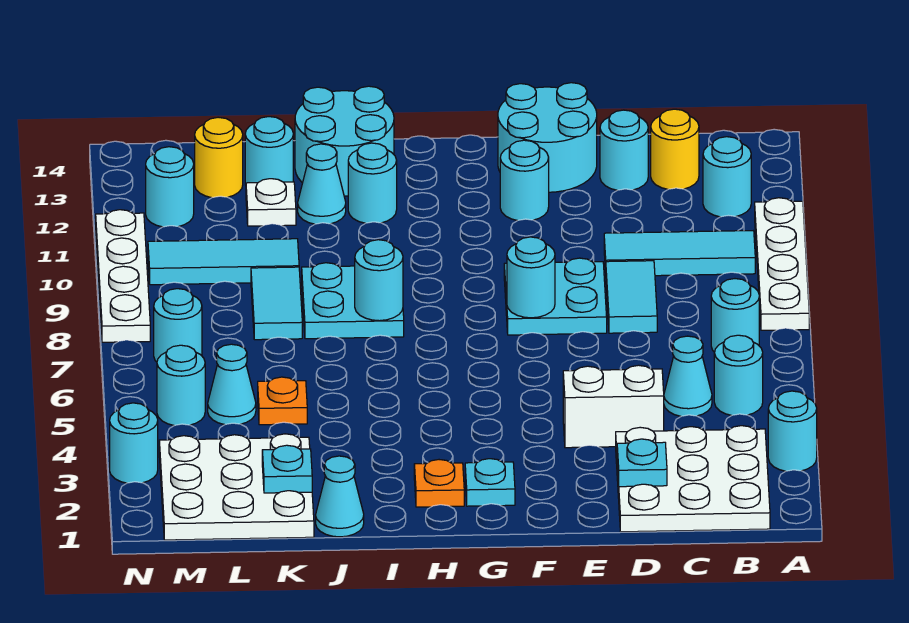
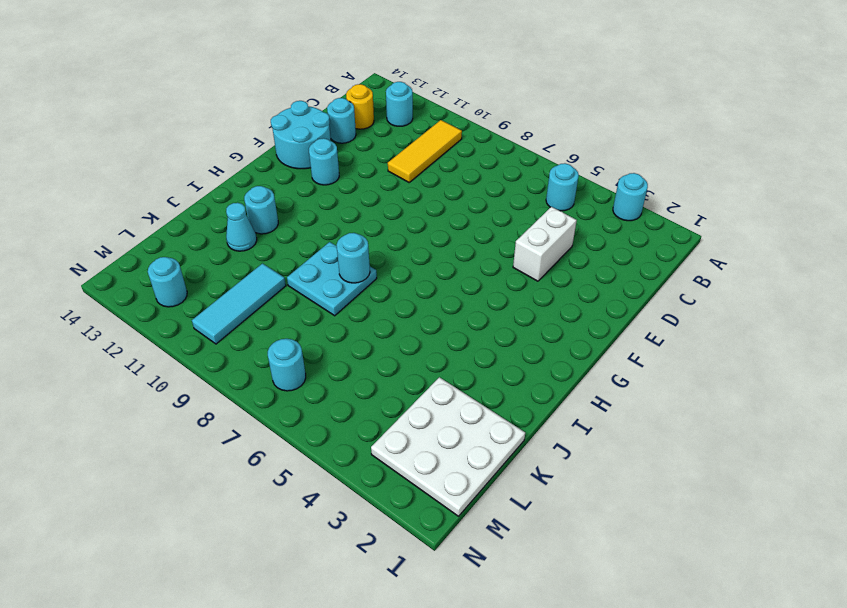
yellow tile B10:D10 level 1 -> cyan tile B10:D10 level 1
none -> white plate A8:A11 level 1
none -> white plate B1:D3 level 1
none -> cyan round brick B7 level 1
none -> cyan cone C5 level 1

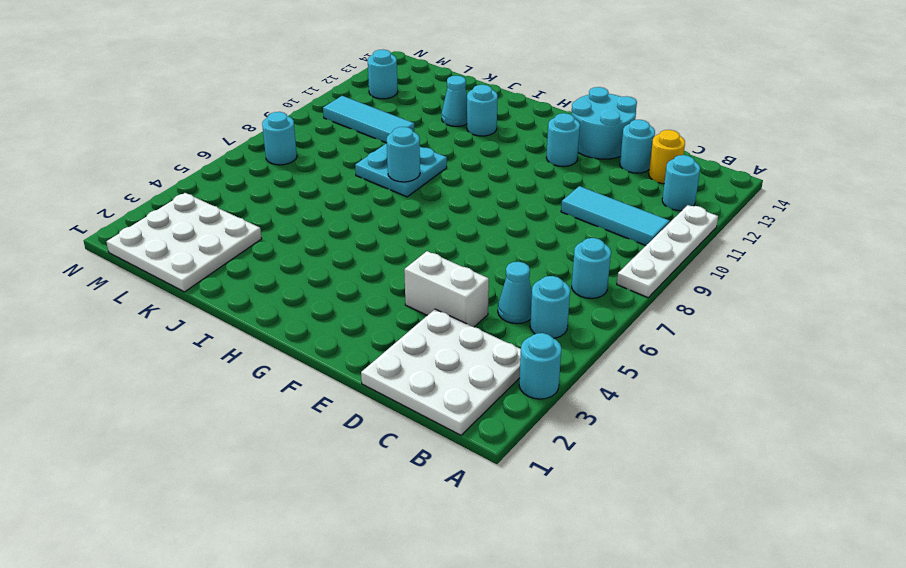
none -> cyan tile D8:D9 level 1
none -> cyan plate E8:F9 level 1
none -> cyan plate G2 level 1
none -> orange plate H2 level 1

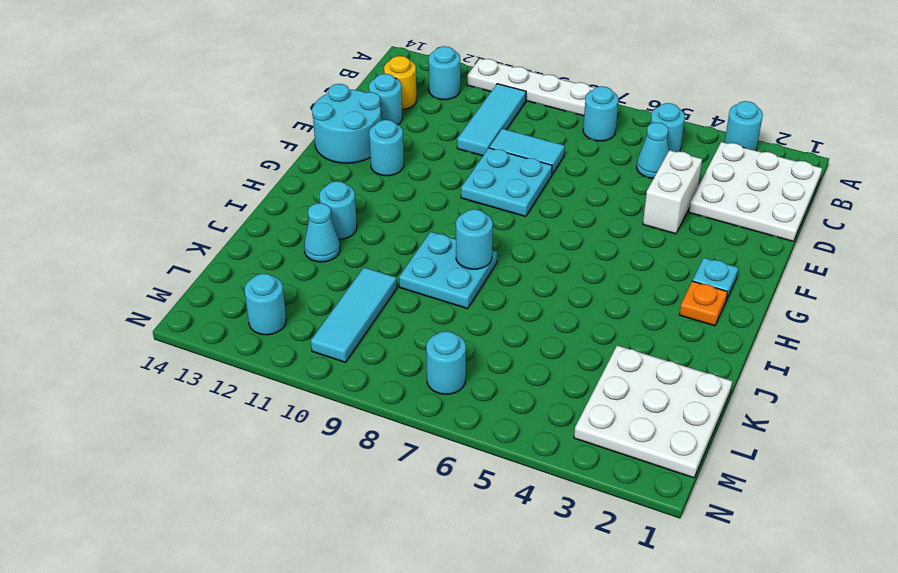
none -> cyan round brick I13:J14 level 1
none -> cyan cone J1 level 1
none -> orange plate K5 level 1
none -> cyan tile K8:K9 level 1

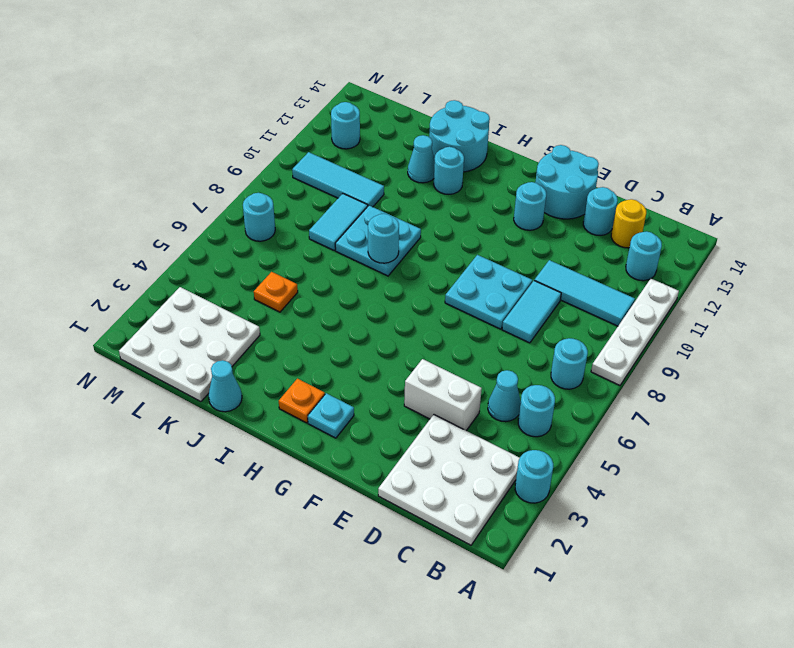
none -> white plate K12 level 1
none -> cyan round brick K13 level 1
none -> cyan cone L5 level 1
none -> yellow round brick L13 level 1

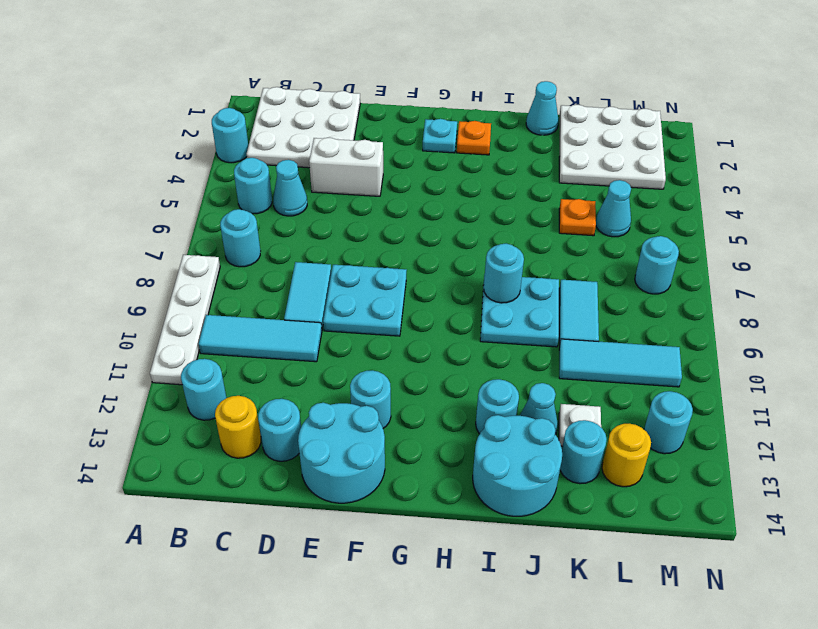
none -> cyan round brick M5 level 1
none -> cyan round brick N3 level 1
none -> white plate N8:N11 level 1
none -> cyan plate D2 level 2

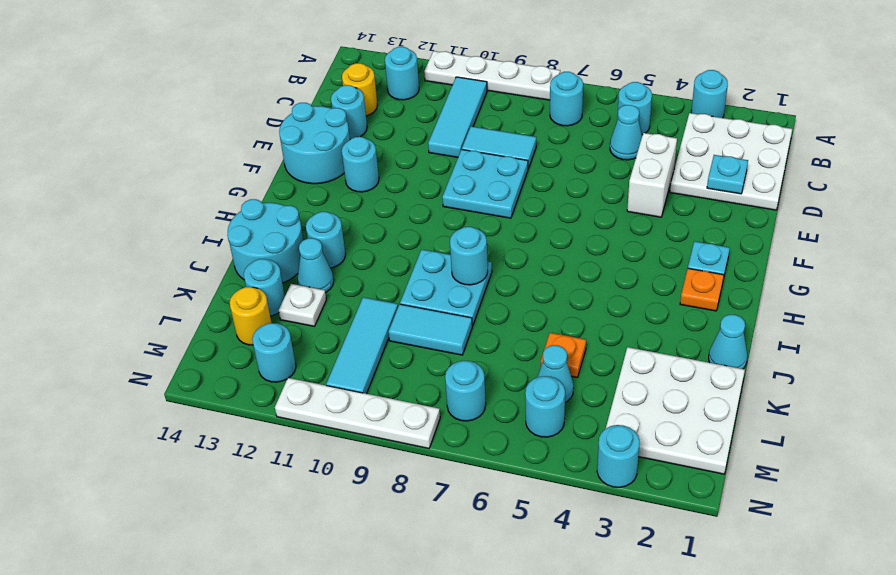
none -> cyan round brick F8 level 2
none -> cyan plate K2 level 2

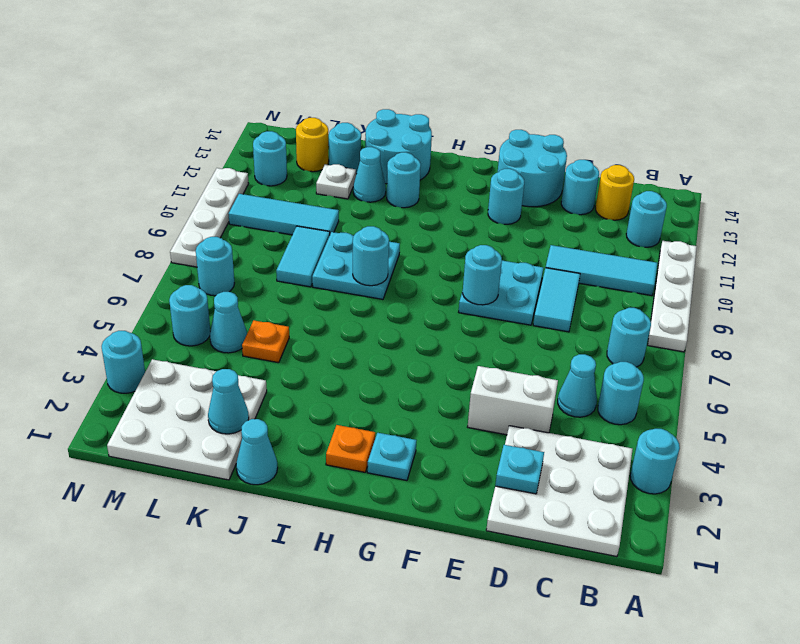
cyan cone K2 level 2 -> cyan plate K2 level 2

